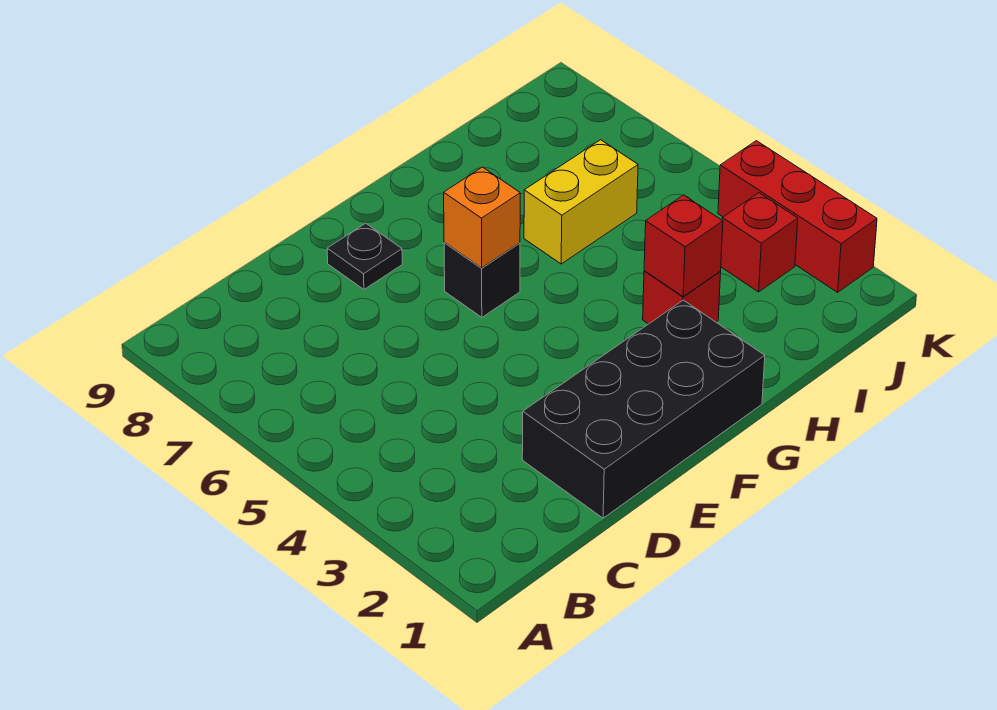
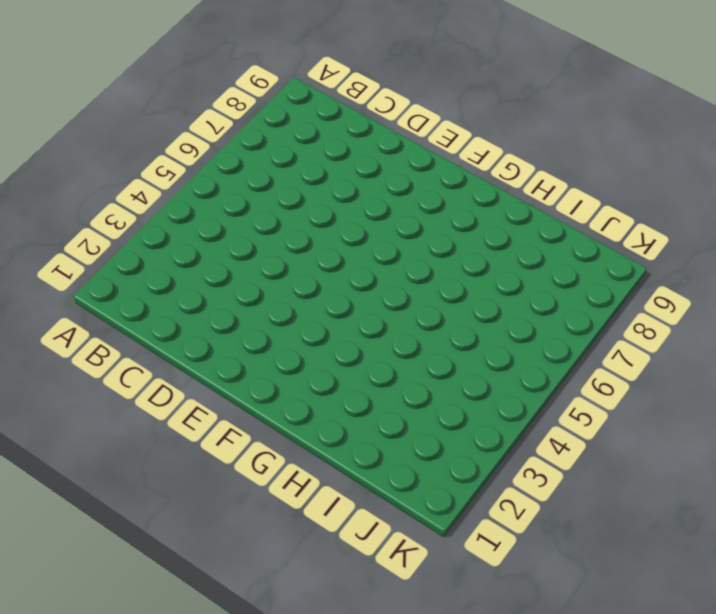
none -> black brick D1:G2 level 1
none -> black plate E8 level 1

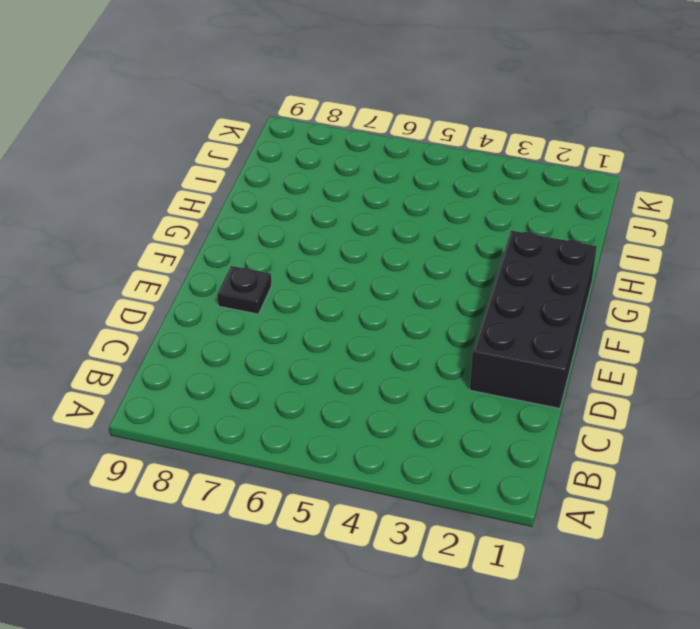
none -> black brick F6 level 1
none -> red brick H3 level 1

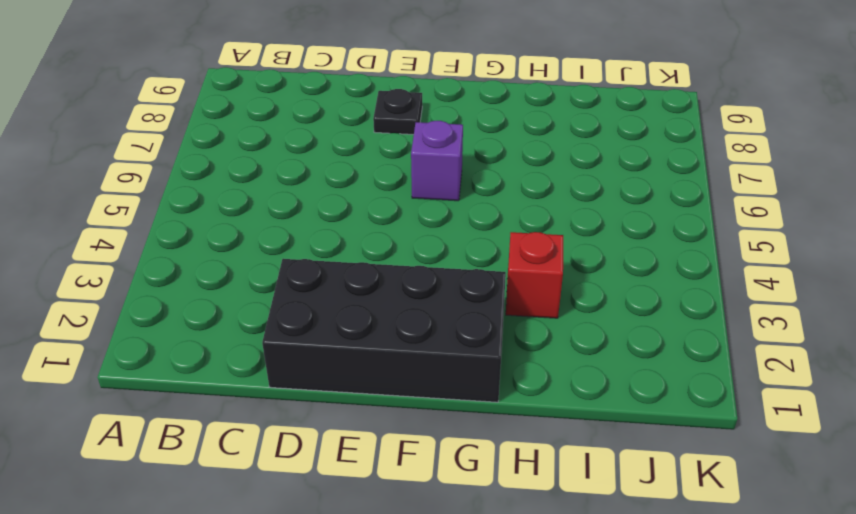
purple brick F6 level 1 -> black brick F6 level 1
none -> yellow brick H6:I6 level 1
none -> red brick J3 level 1

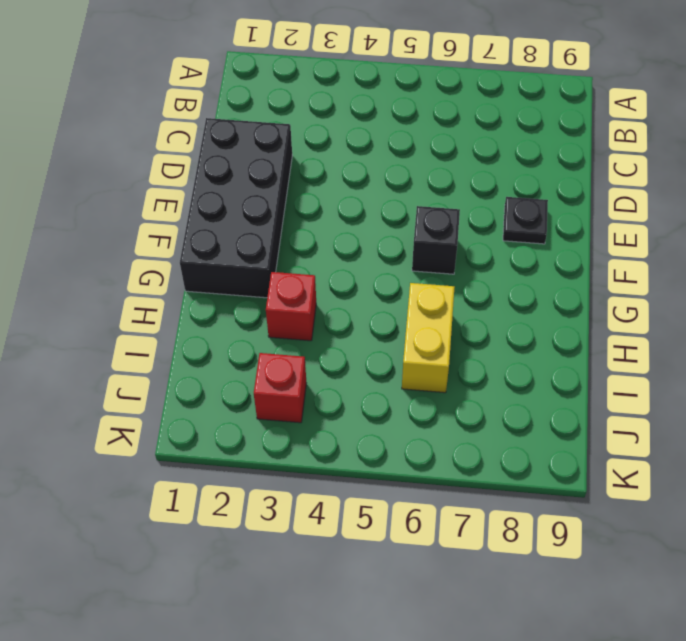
none -> red brick K2:K4 level 1
none -> orange brick F6 level 2

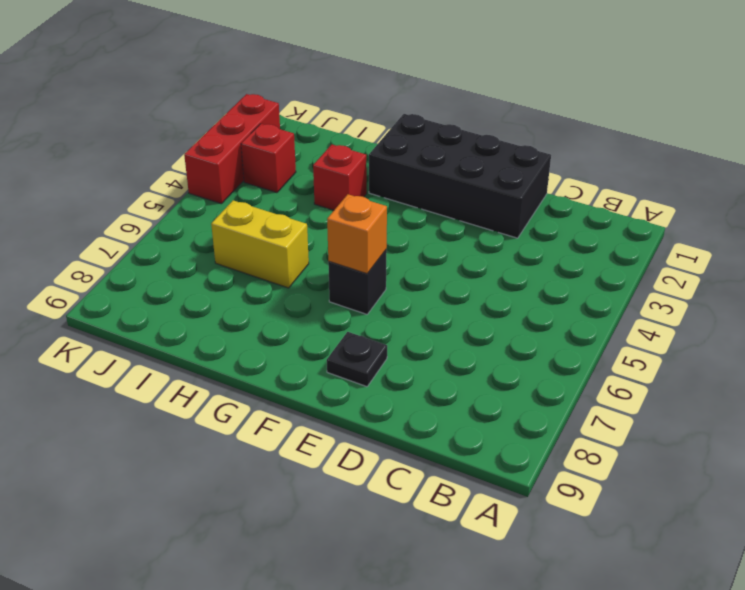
none -> red brick H3 level 2

